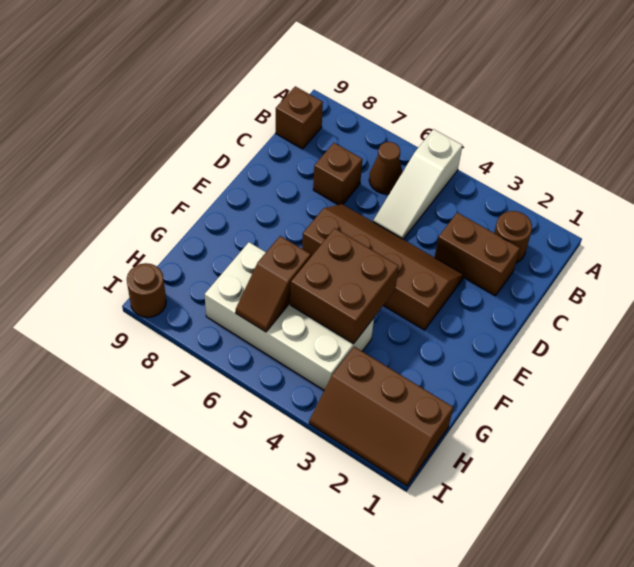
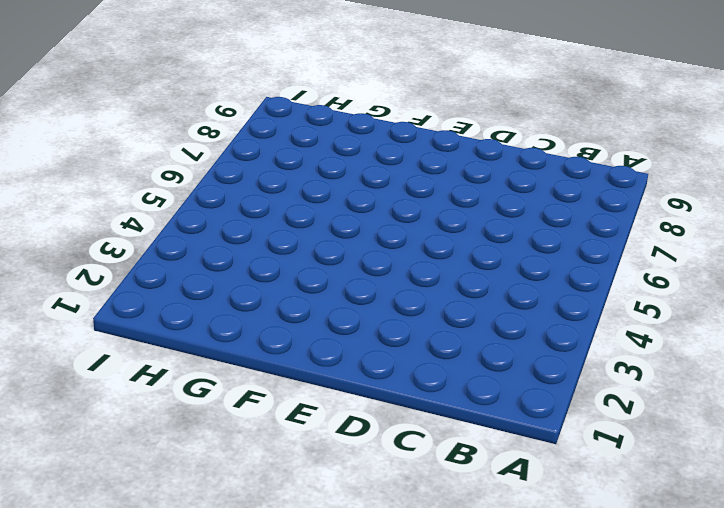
none -> white slope A5:C5 level 1 top A
none -> brown round brick B2 level 1
none -> brown cone B6 level 1

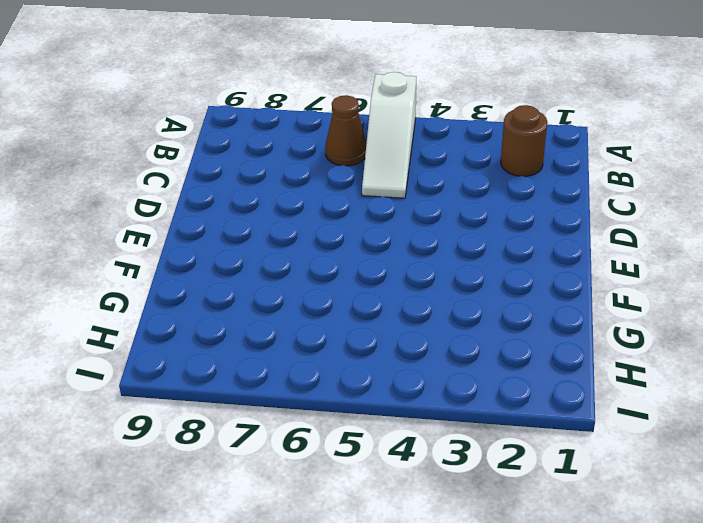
none -> brown brick B9 level 1
none -> brown brick C2:C3 level 1
none -> brown brick C7 level 1

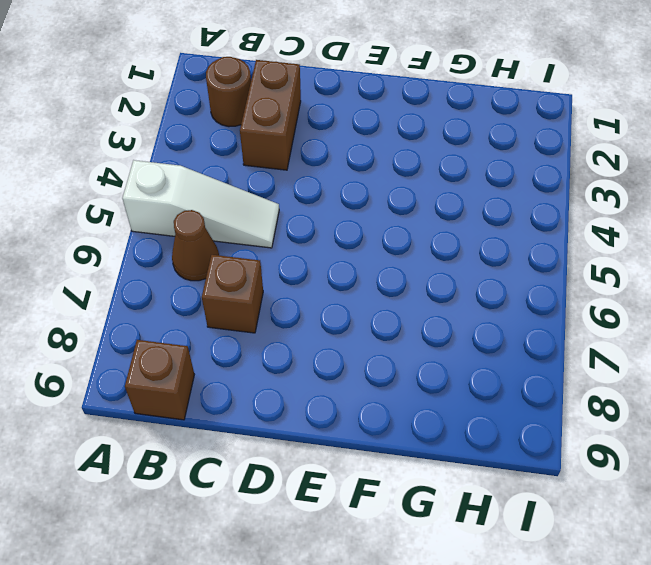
none -> brown slope D3:E6 level 1 top E
none -> white brick G4:H7 level 1
none -> brown slope H1:I3 level 1 top H

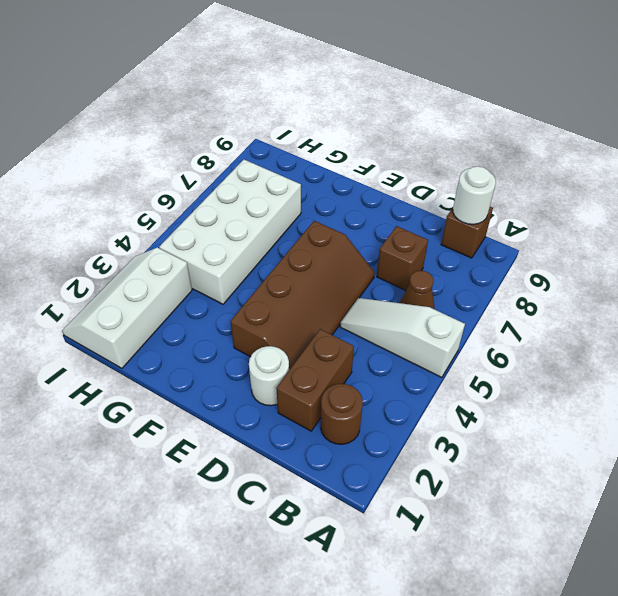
white round brick B9 level 2 -> none
white round brick D2 level 1 -> none
white slope H1:I3 level 1 top H -> brown slope H1:I3 level 1 top H
none -> brown round brick I9 level 1
none -> brown brick F4:G5 level 2
none -> brown slope G6:H6 level 2 top G

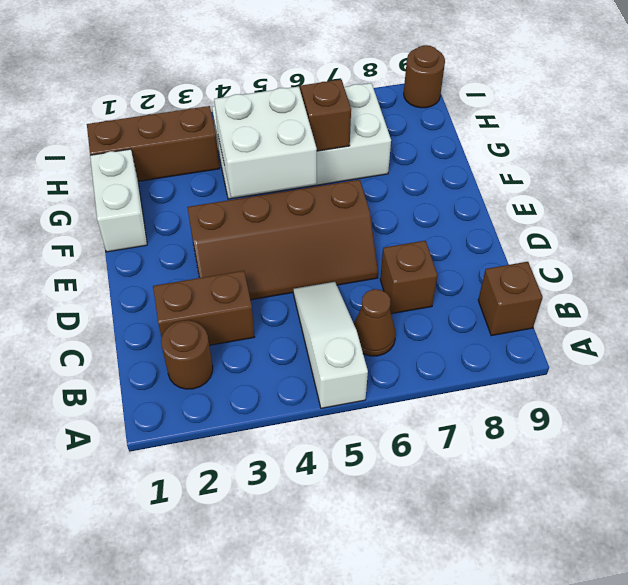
white brick F1:G1 level 1 -> none
white brick F4:G5 level 2 -> brown brick F4:G5 level 2

